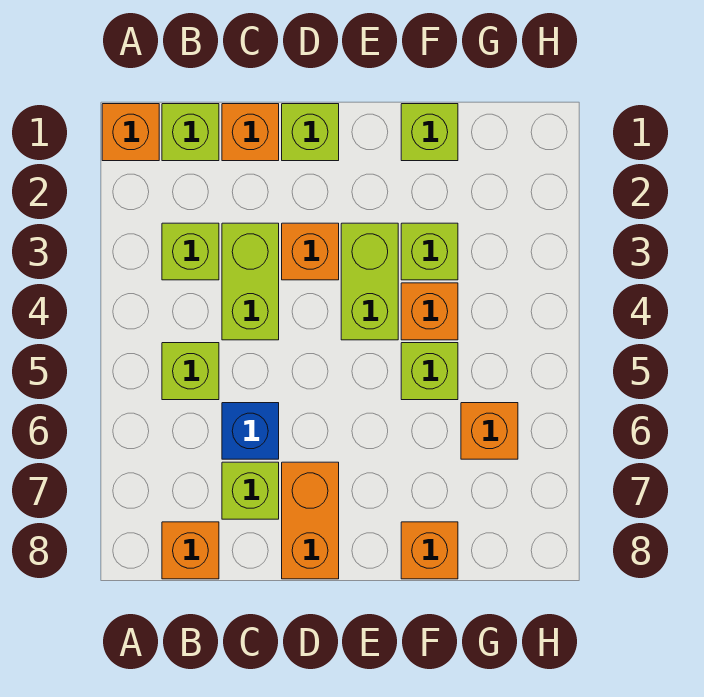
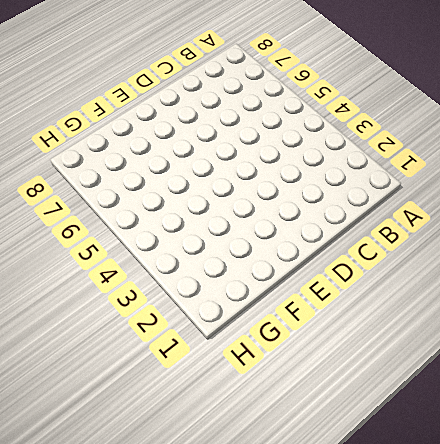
none -> orange brick A1 level 1
none -> lime brick B1 level 1
none -> lime brick B3 level 1

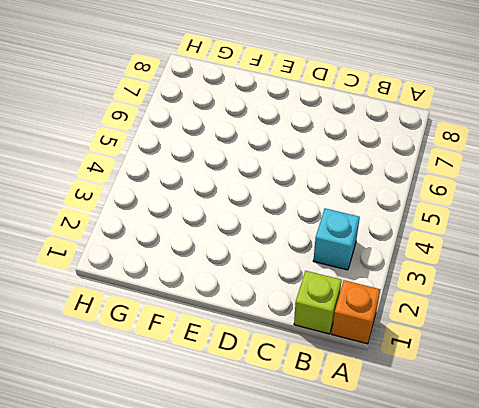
cyan brick B3 level 1 -> lime brick B3 level 1
none -> lime brick B5 level 1
none -> orange brick B8 level 1
none -> orange brick C1 level 1

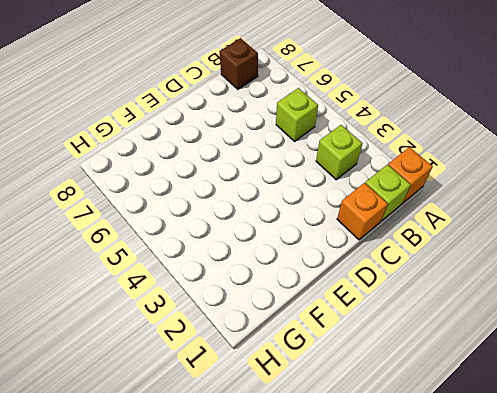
brown brick B8 level 1 -> orange brick B8 level 1
none -> lime brick C3:C4 level 1
none -> blue brick C6 level 1
none -> lime brick C7 level 1

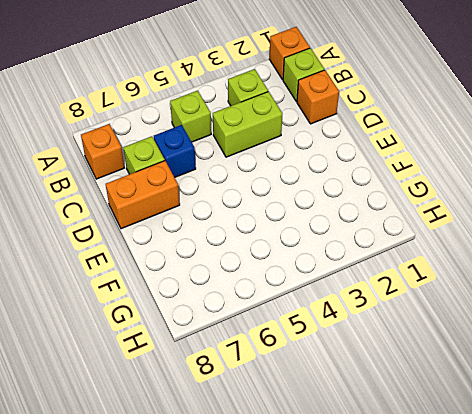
none -> lime brick D1 level 1
none -> orange brick D3 level 1
none -> lime brick E3:E4 level 1

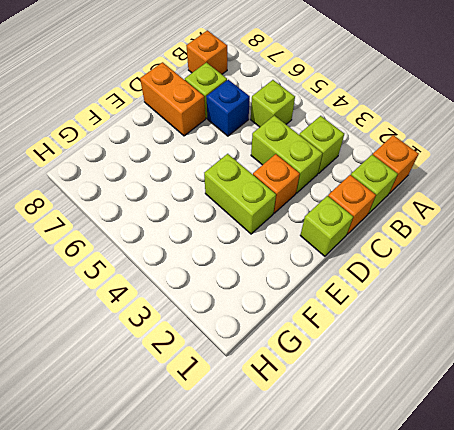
none -> lime brick F1 level 1
none -> lime brick F3 level 1
none -> orange brick F4 level 1

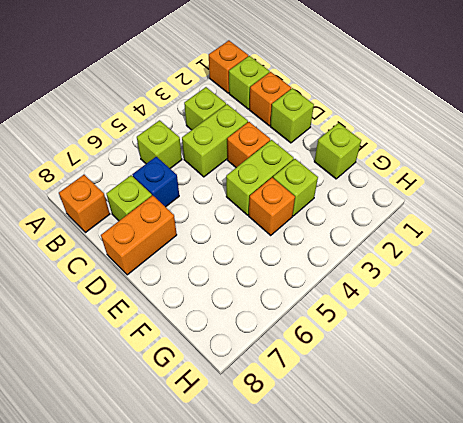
none -> lime brick F5 level 1
none -> orange brick F8 level 1
none -> orange brick G6 level 1

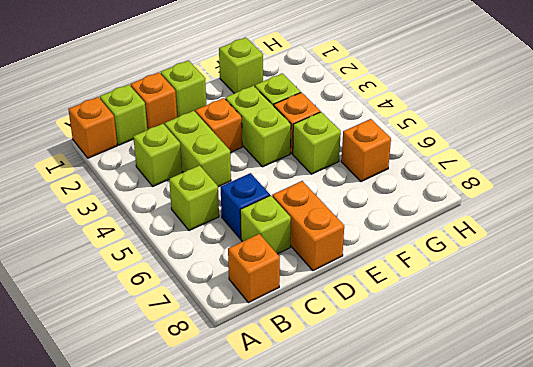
none -> orange brick F8 level 1

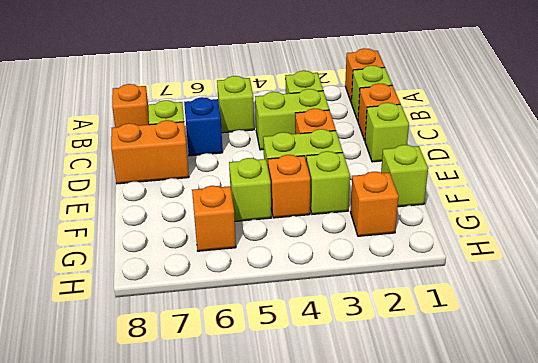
orange brick G2 level 1 -> orange brick F8 level 1

